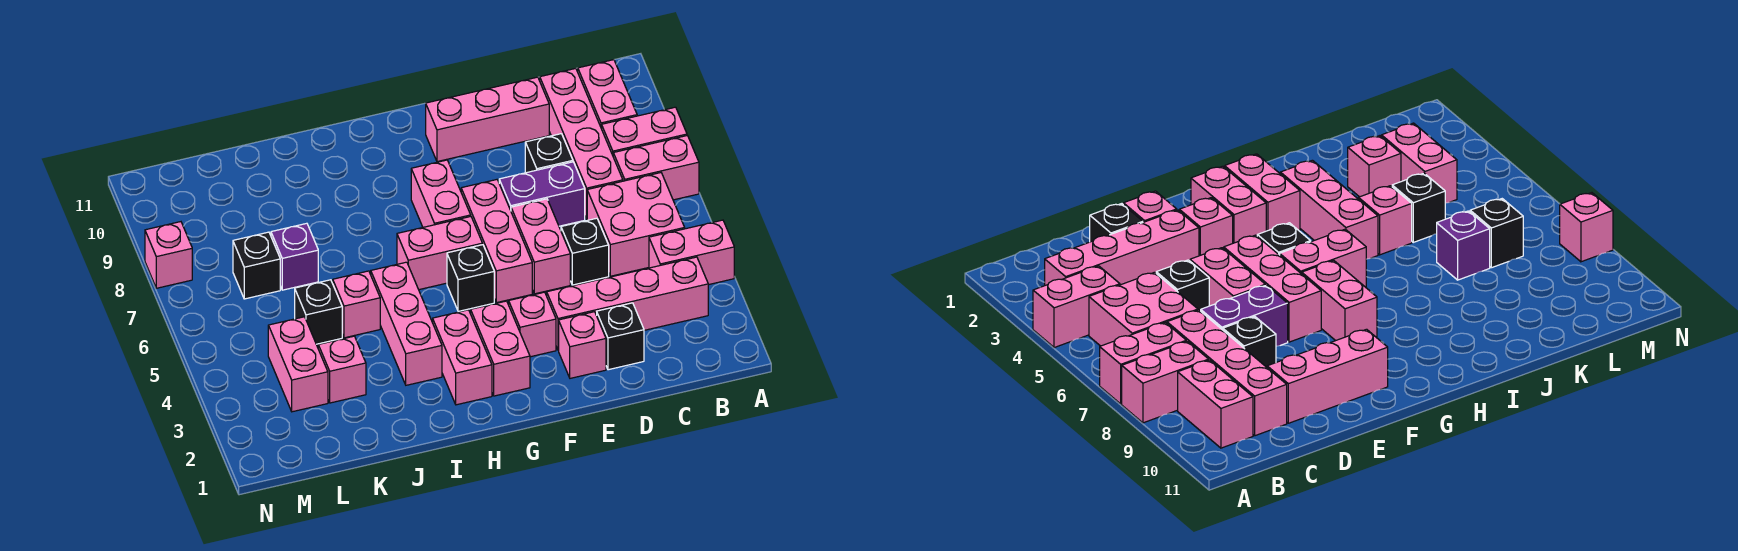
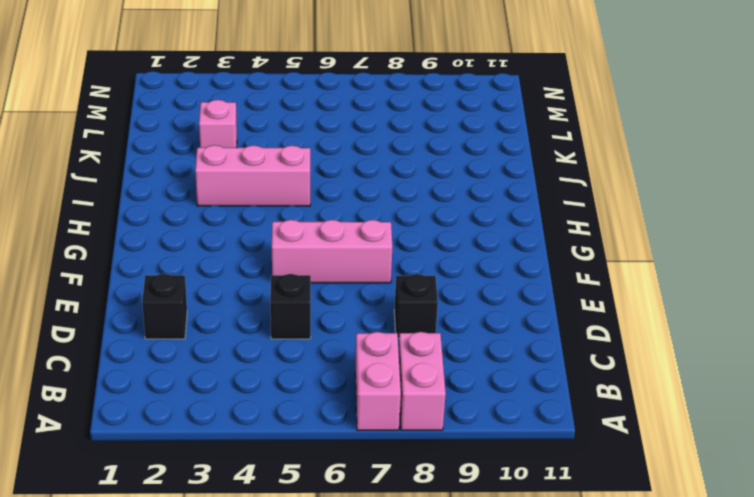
none -> pink brick A4:B4 level 1
none -> pink brick B3:E3 level 1
none -> pink brick B5:C6 level 1

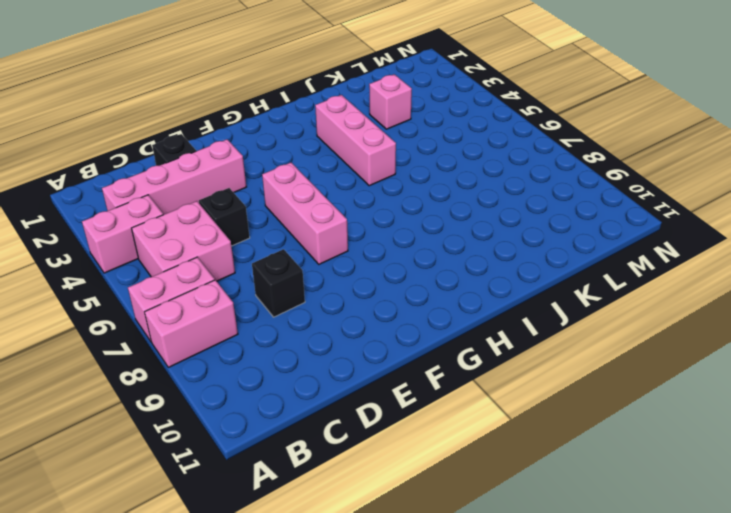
none -> pink brick B9:B10 level 1
none -> pink brick C7:C10 level 1
none -> purple brick D7:E7 level 1

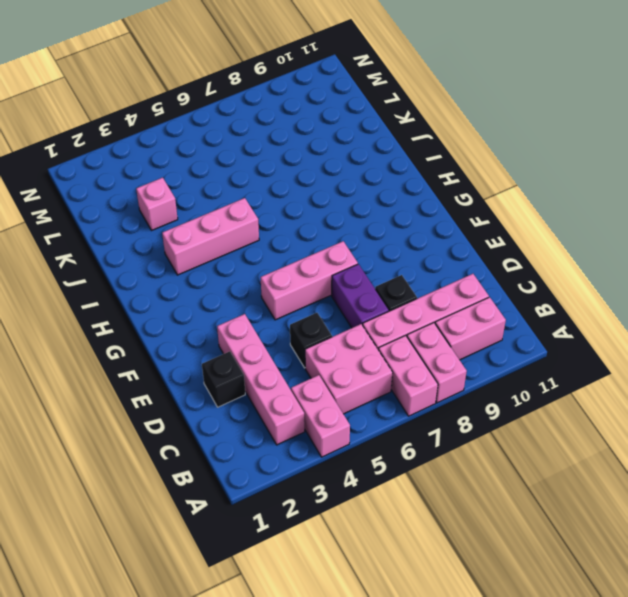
none -> pink brick D10:F10 level 1
none -> pink brick E2 level 1
none -> pink brick E5:E6 level 1

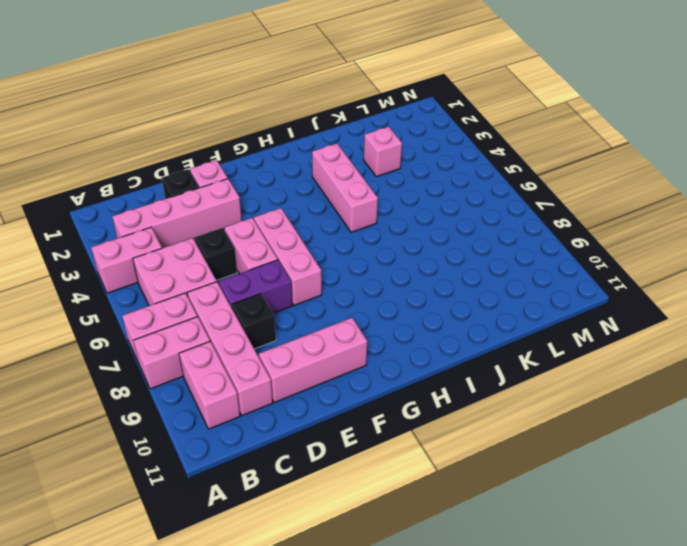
none -> pink brick F3 level 1
none -> pink brick G2:G3 level 1
none -> black brick G5 level 1

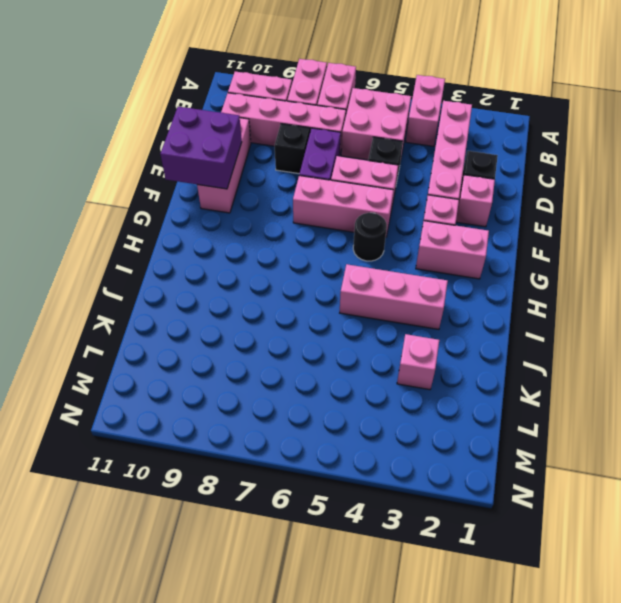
purple brick E10:F11 level 2 -> none
black round brick G5 level 1 -> black brick G5 level 1
none -> pink brick G6:H6 level 1
none -> pink brick G7:G8 level 1
none -> pink brick H2:H3 level 1

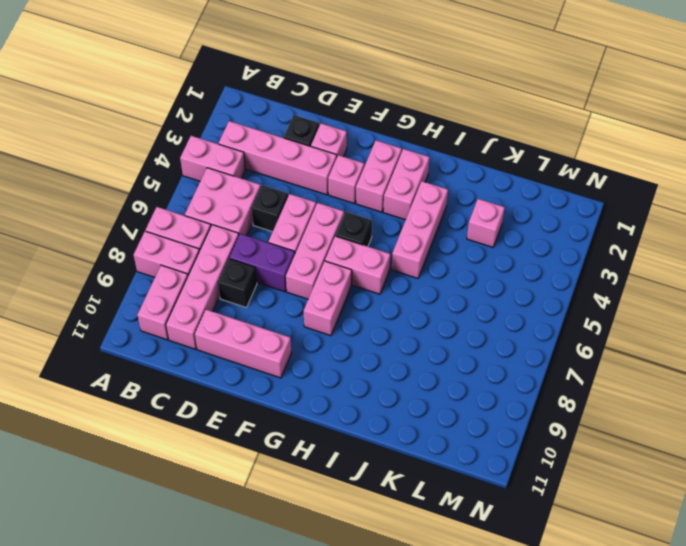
none -> pink brick J5 level 1
none -> black brick K5 level 1
none -> purple brick K7 level 1

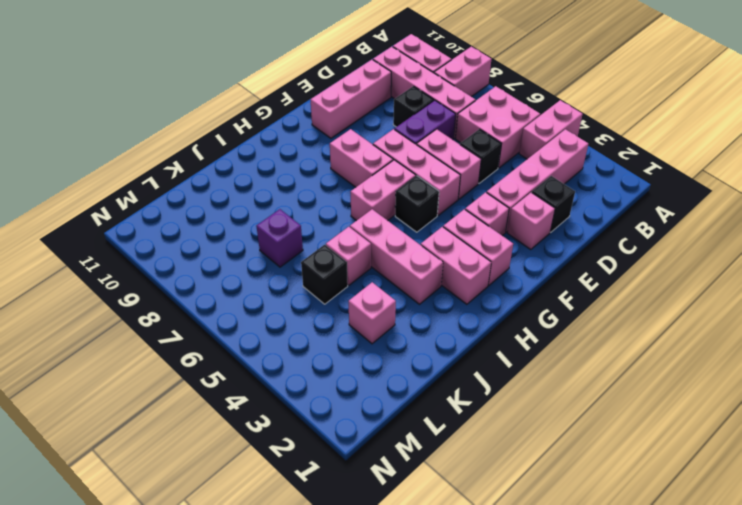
none -> pink brick A7:B7 level 1
none -> pink brick L3:L4 level 1
none -> black brick L7 level 1

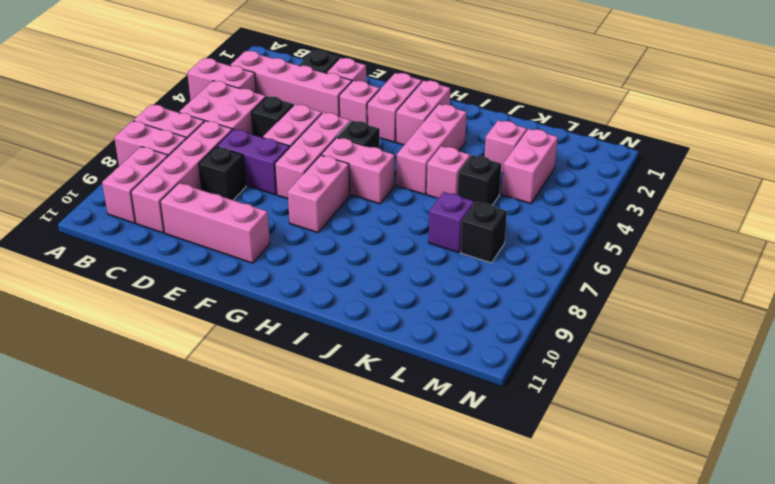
none -> pink brick N8 level 1

